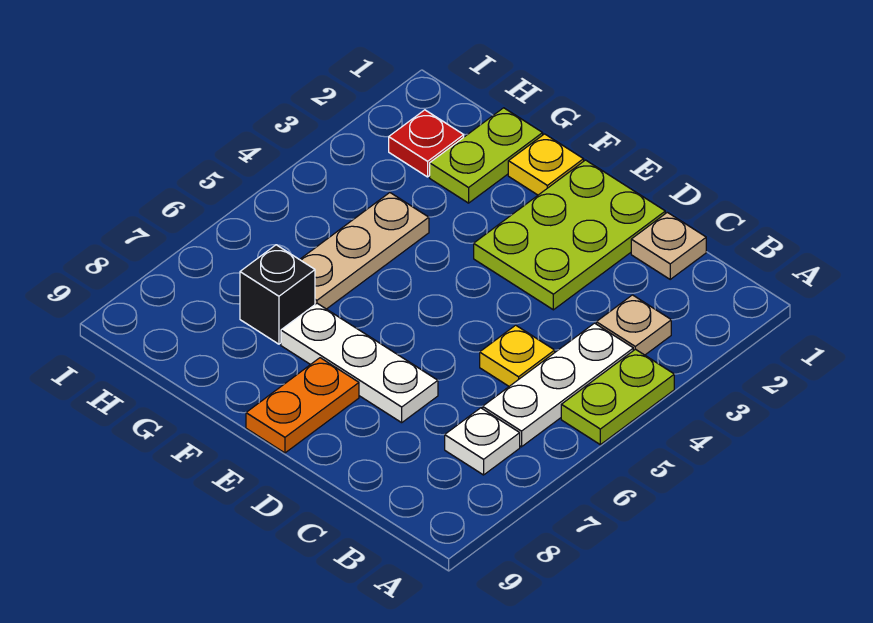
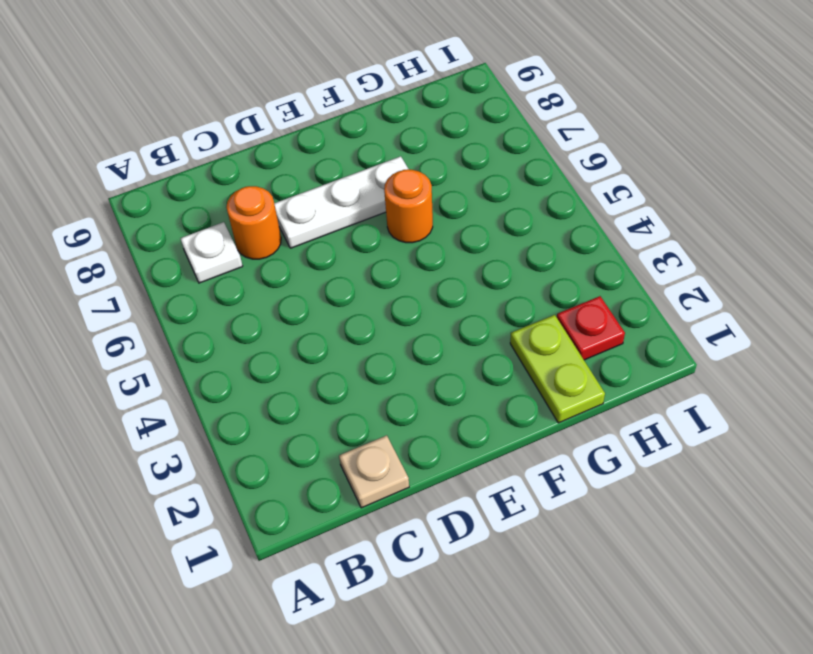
orange round brick C7 level 1 -> none
orange round brick F6 level 1 -> none
none -> lime plate A4:A5 level 1
none -> tan plate B3 level 1
none -> white plate B4:B6 level 1

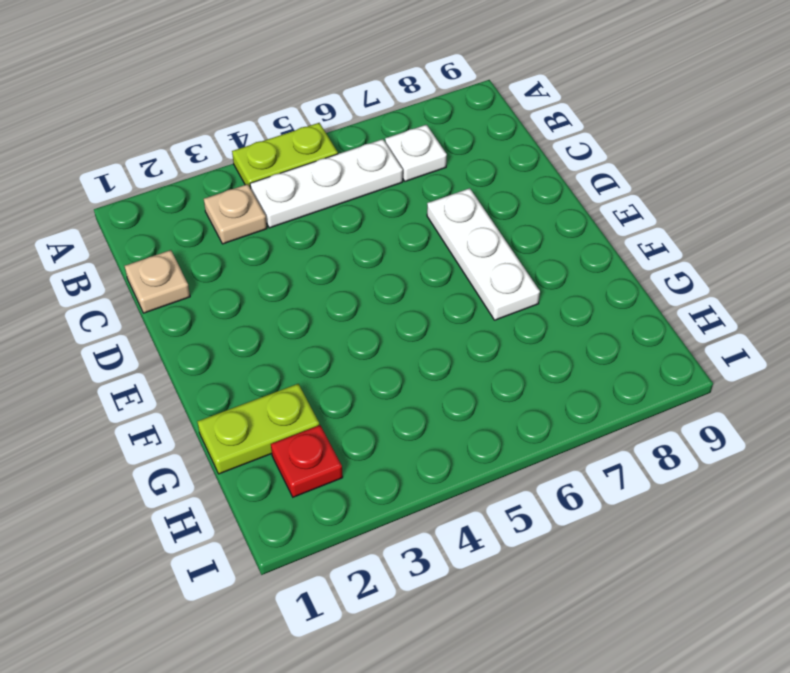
none -> yellow plate C5 level 1
none -> lime plate D1:E3 level 1
none -> orange plate E8:E9 level 1

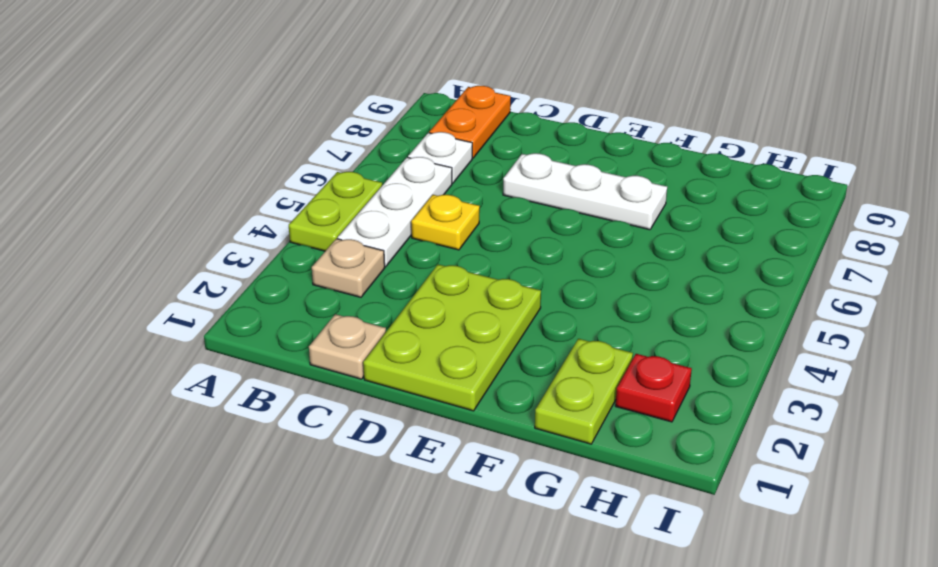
orange plate B8:B9 level 1 -> orange plate E8:E9 level 1
none -> yellow plate F1 level 1
none -> tan plate G4:G6 level 1
none -> black brick G7 level 1

